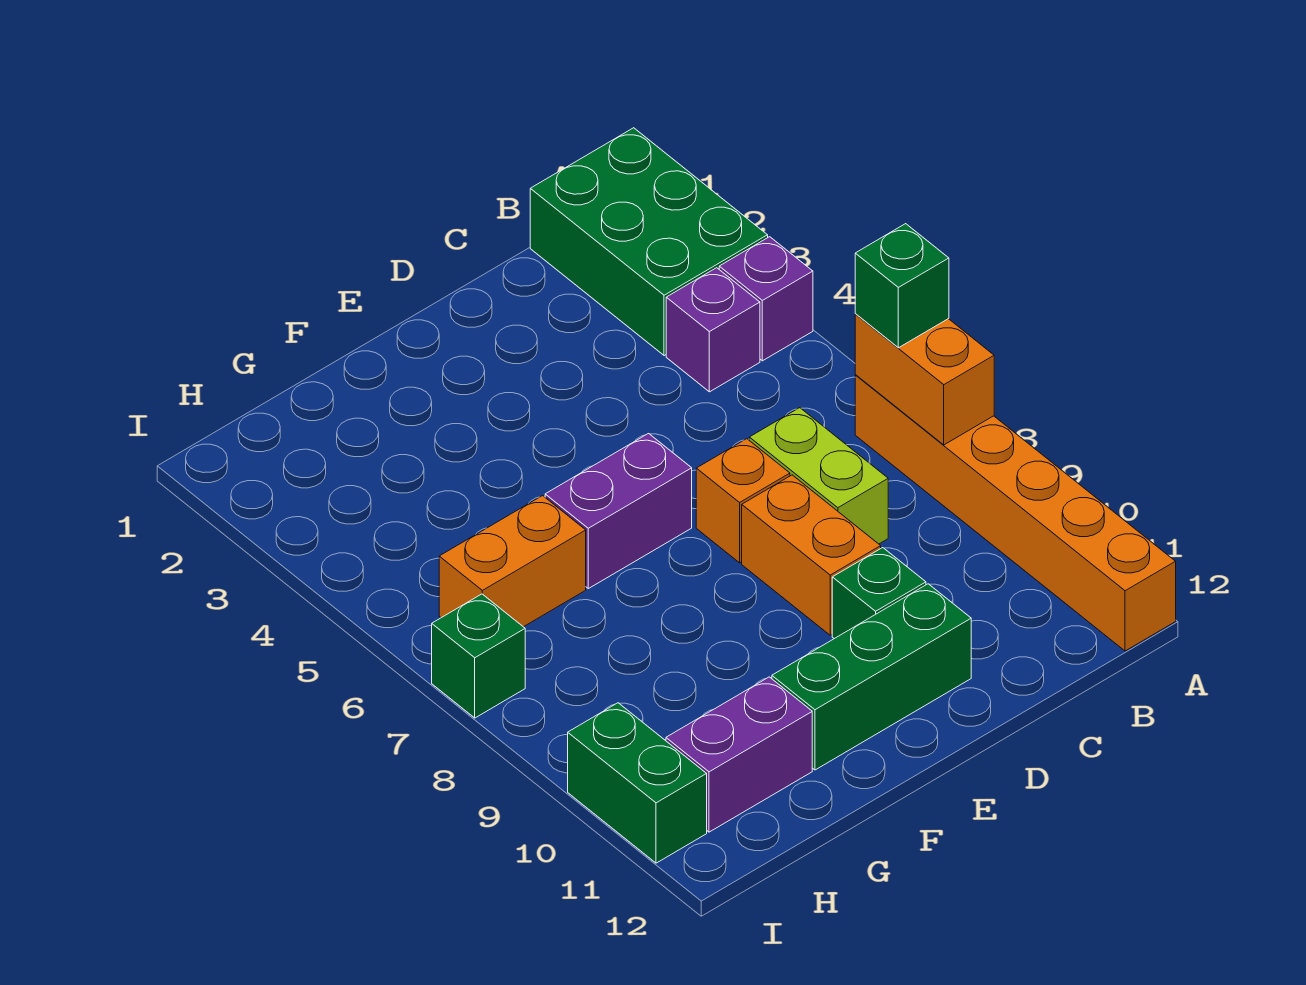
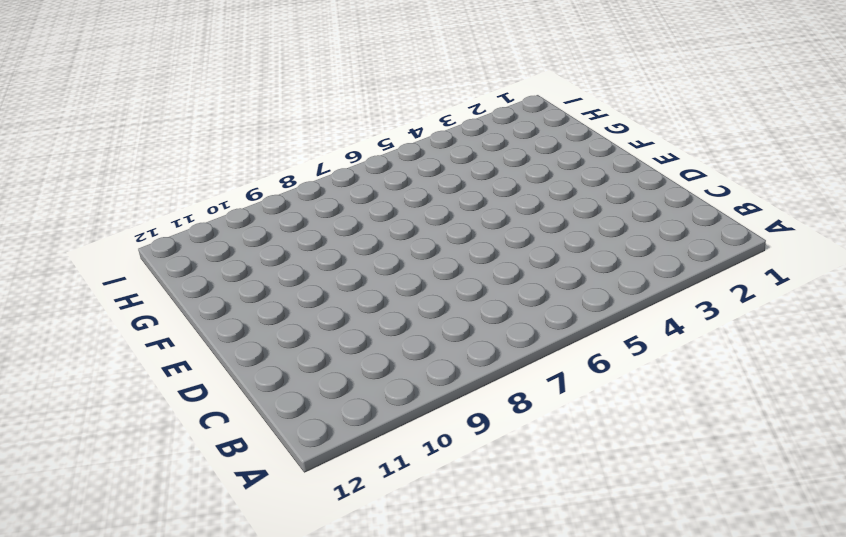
none -> green brick A1:B3 level 1
none -> purple brick A4 level 1
none -> orange brick A7:A12 level 1

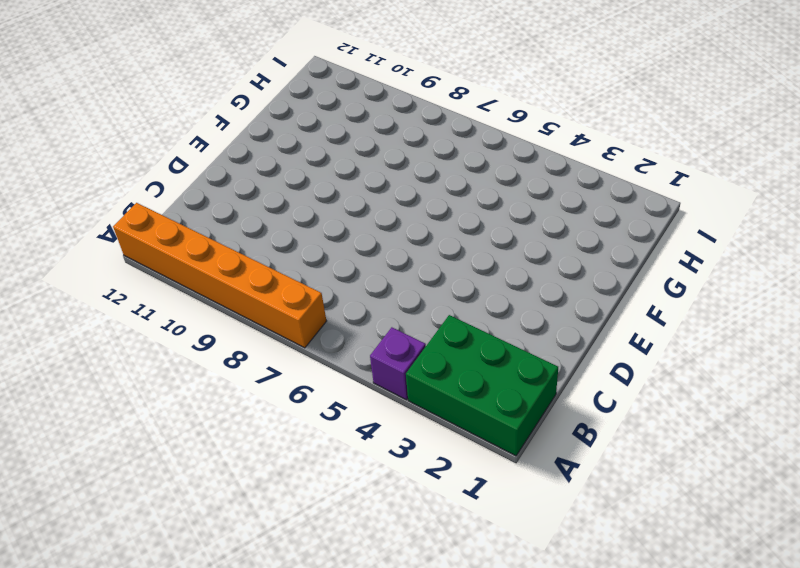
none -> purple brick B4 level 1
none -> lime brick C7:C8 level 1
none -> orange brick D7 level 1

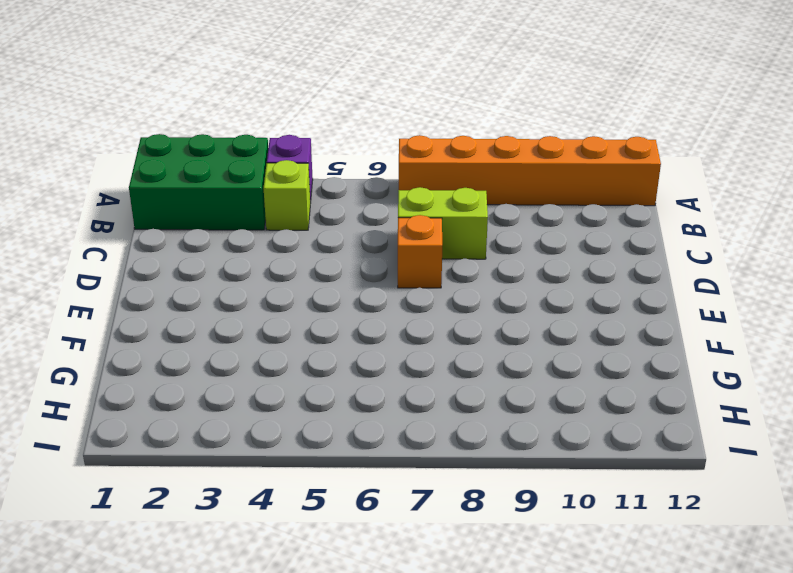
lime brick B4 level 1 -> purple brick B4 level 1
none -> orange brick D8:D9 level 1
none -> green brick D10 level 1
none -> green brick D11:F11 level 1

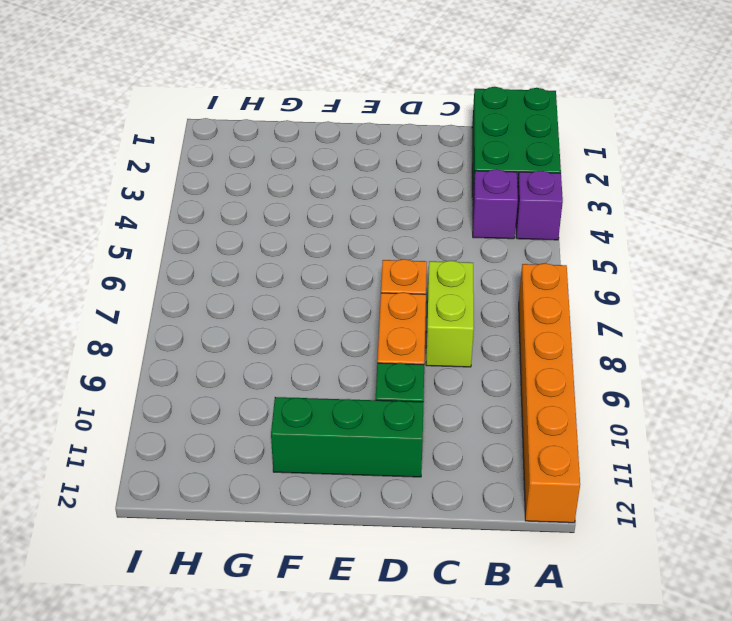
none -> purple brick E6:F6 level 1
none -> orange brick G6:H6 level 1
none -> purple brick G11:H11 level 1

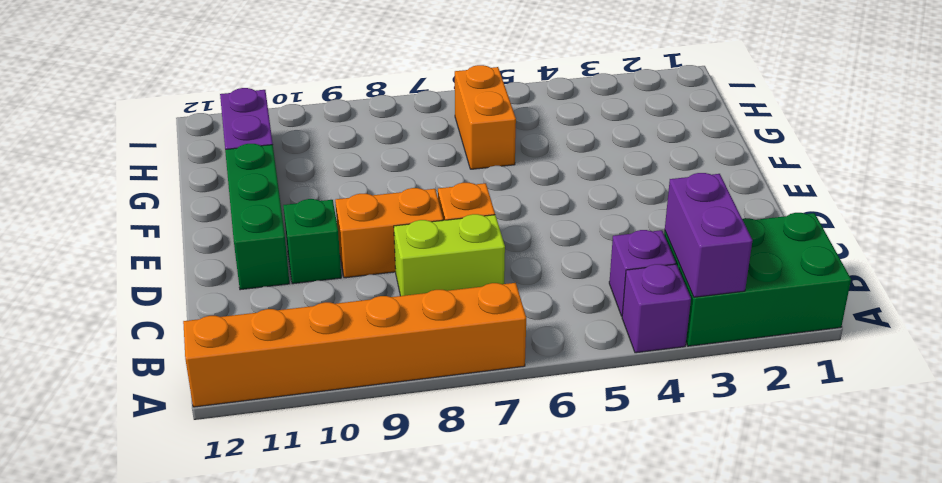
purple brick A3:B3 level 2 -> purple brick E6:F6 level 1
none -> green brick I7 level 1
none -> green brick I10:I11 level 1
none -> orange brick A7:A8 level 2

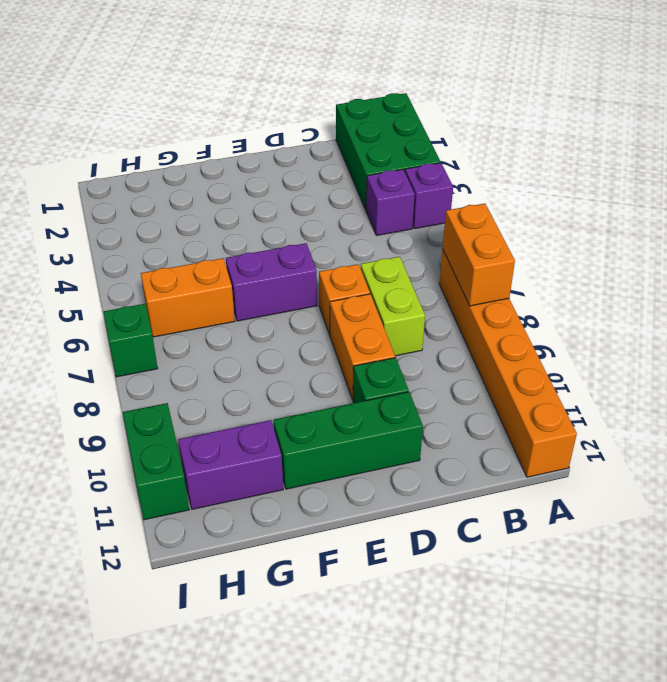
none -> green brick A7 level 3

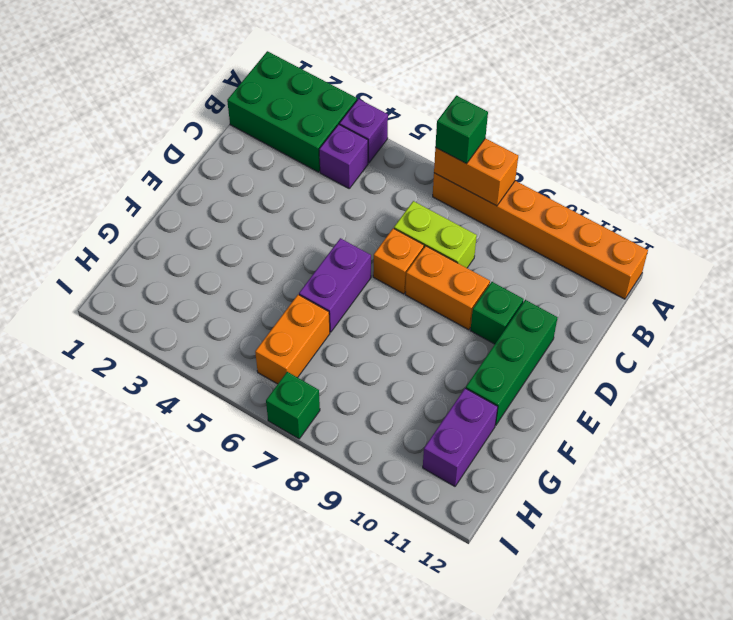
none -> green brick I10:I11 level 1

